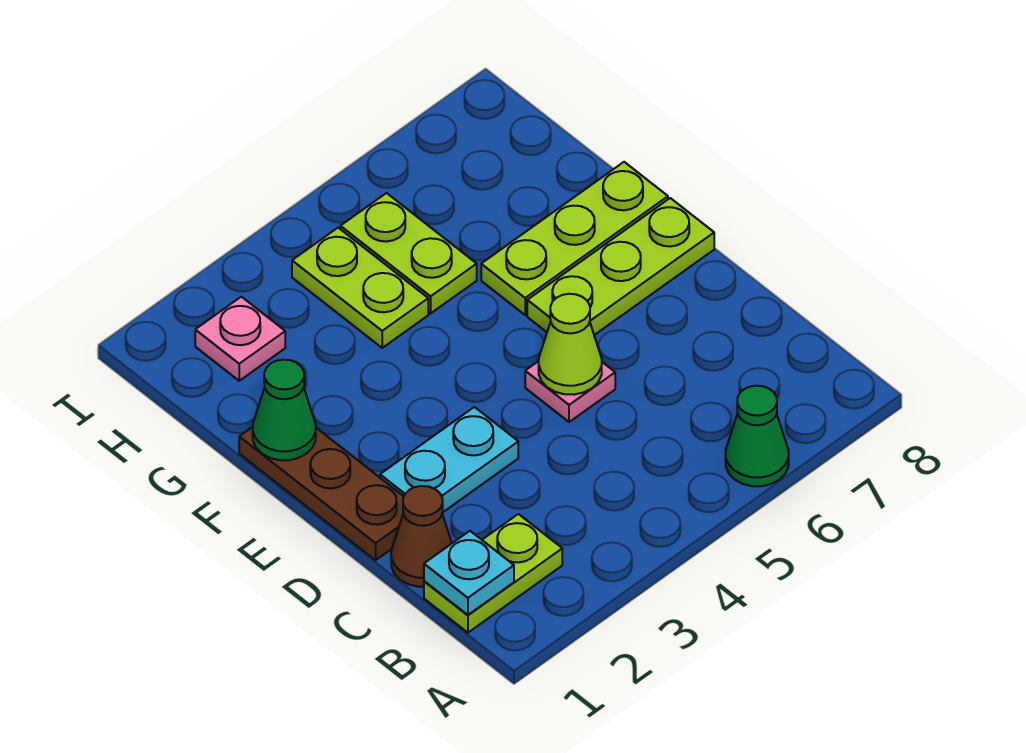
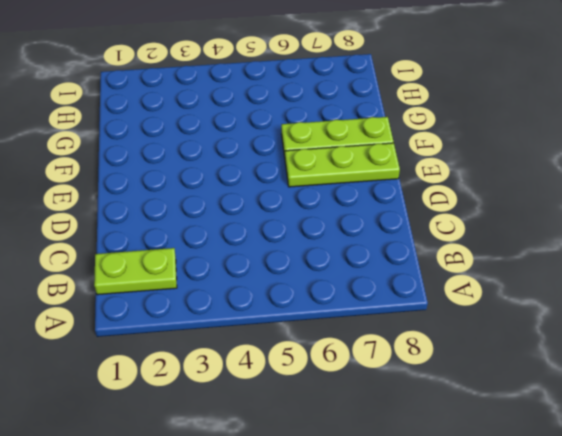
none -> green cone A6 level 1
none -> brown cone C1 level 1
none -> brown plate D1:F1 level 1

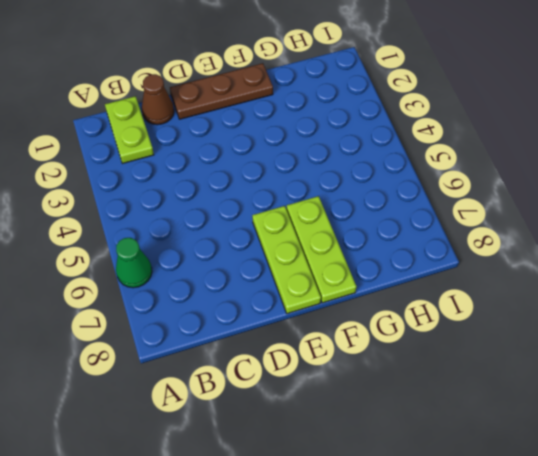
none -> cyan plate D2:D3 level 1
none -> pink plate D5 level 1
none -> lime plate G4:H4 level 1

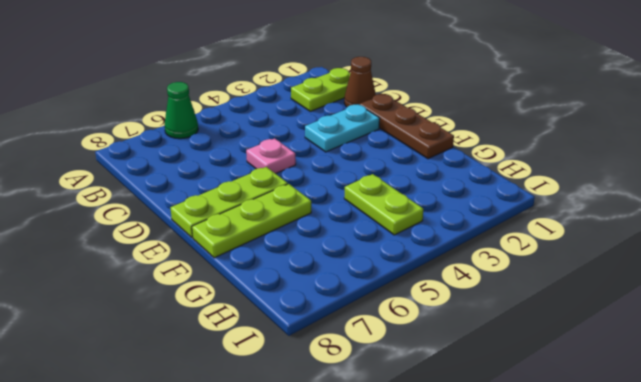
none -> lime plate G5:H5 level 1
none -> pink plate H2 level 1
none -> cyan plate B1 level 2

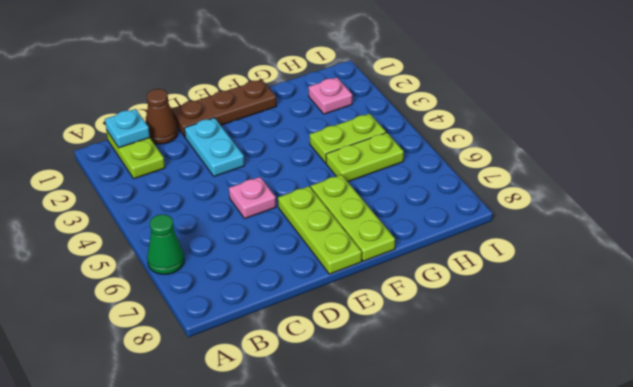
none -> lime cone D5 level 2
none -> green cone F1 level 2

